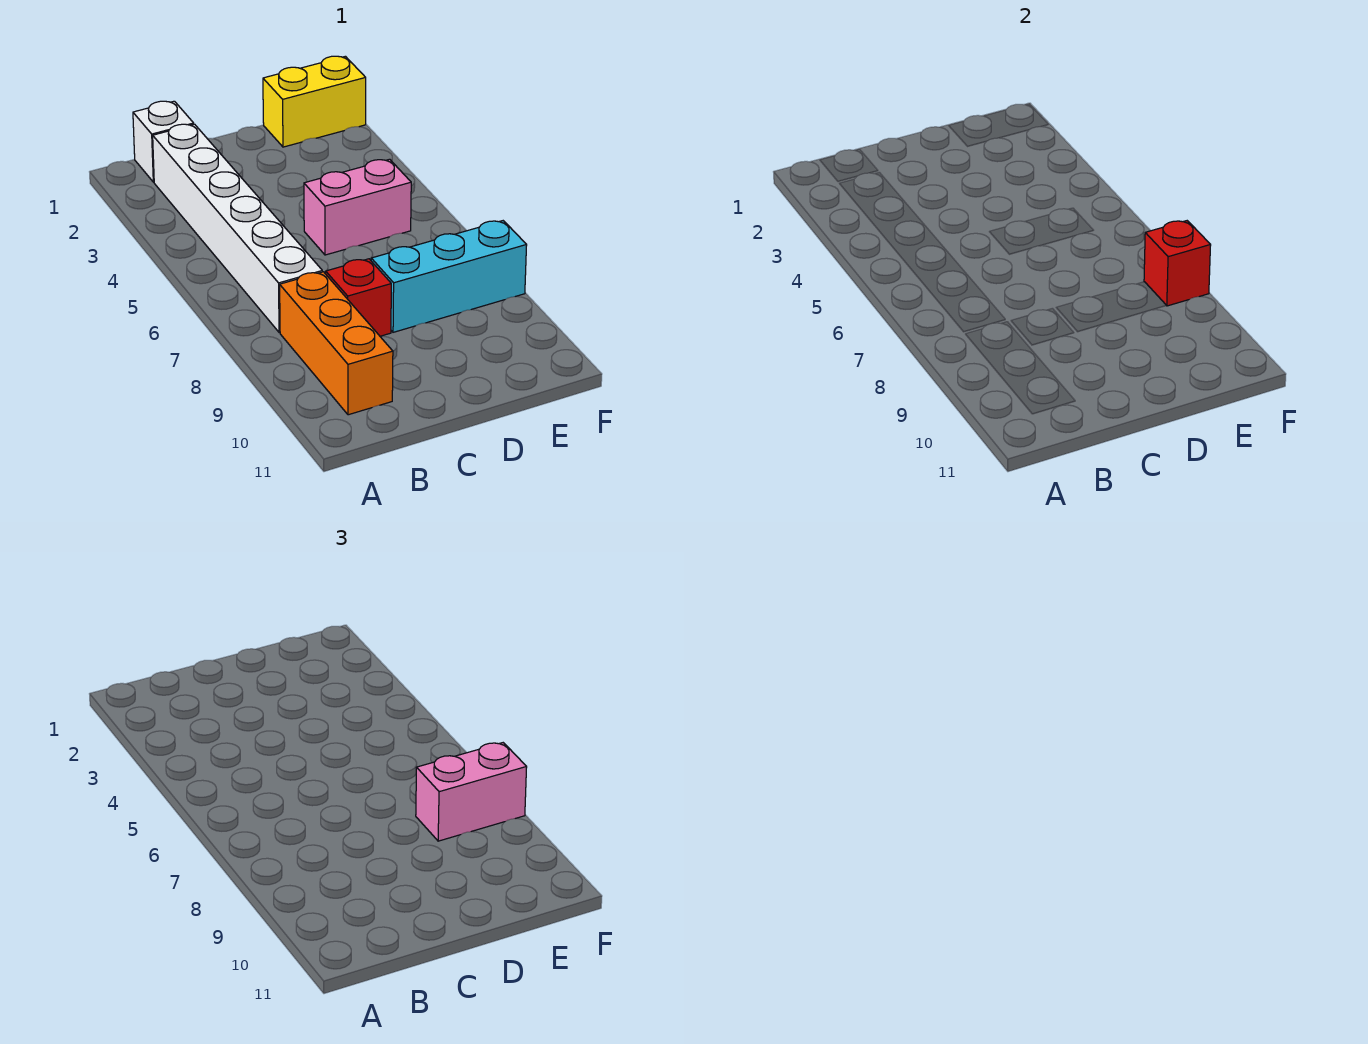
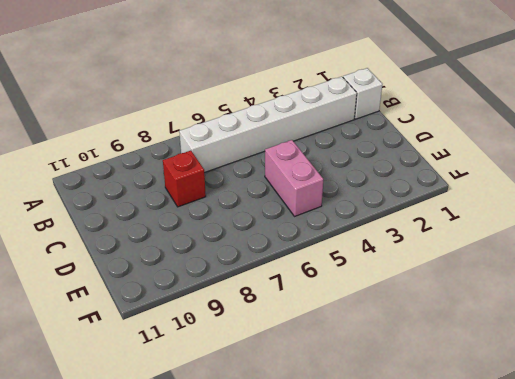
none -> orange brick B8:B10 level 1
none -> cyan brick D8:F8 level 1

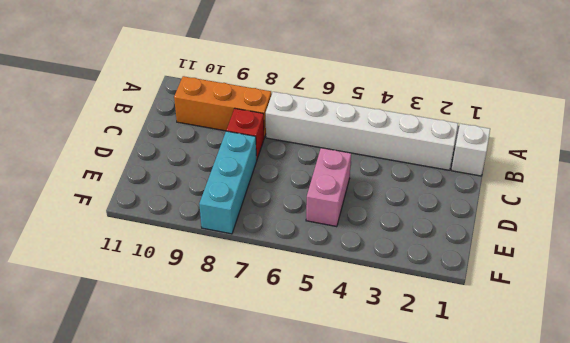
none -> yellow brick E1:F1 level 1
none -> red brick F8 level 2

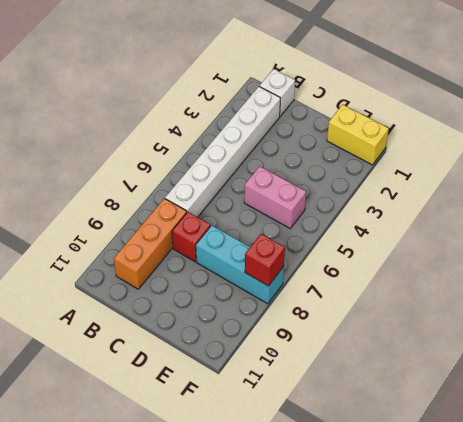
none -> pink brick E8:F8 level 3

